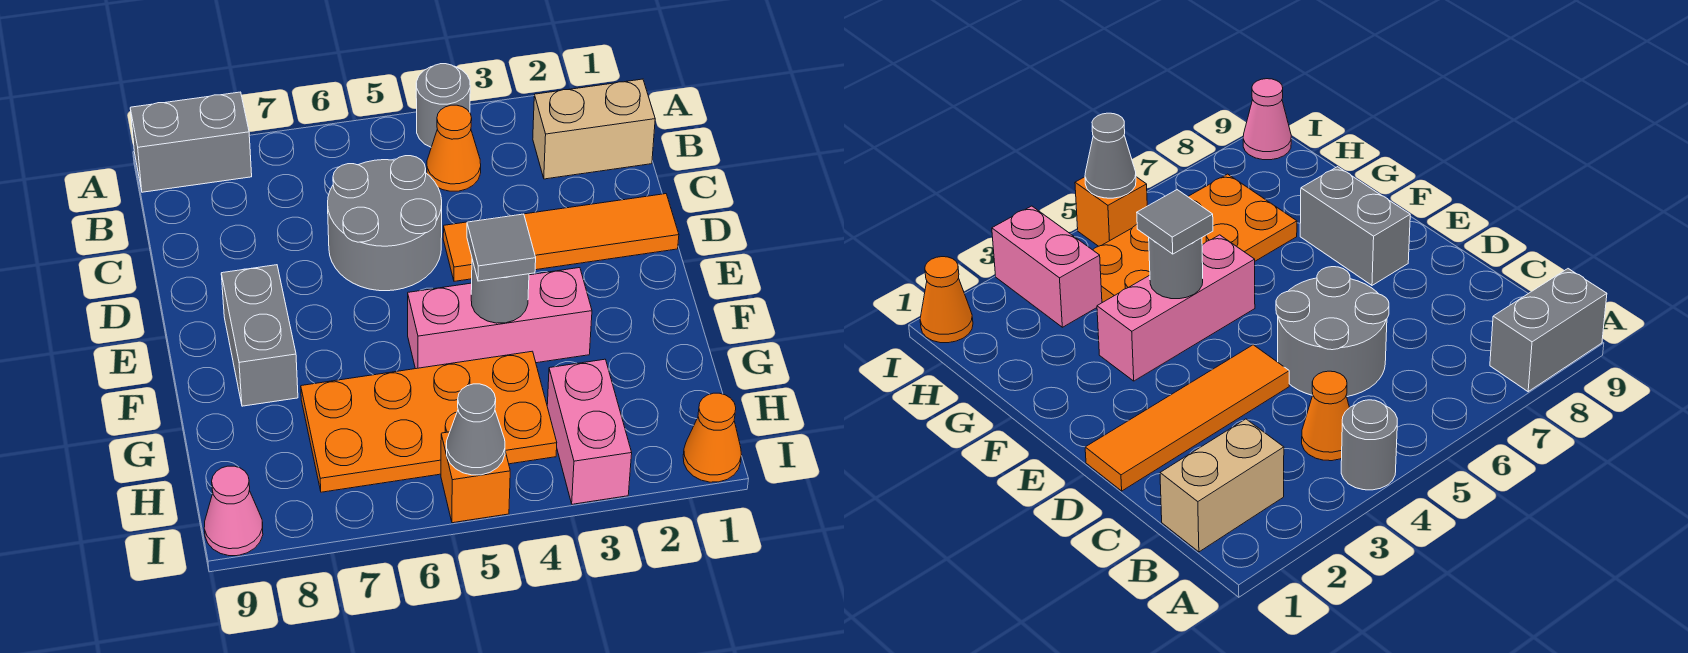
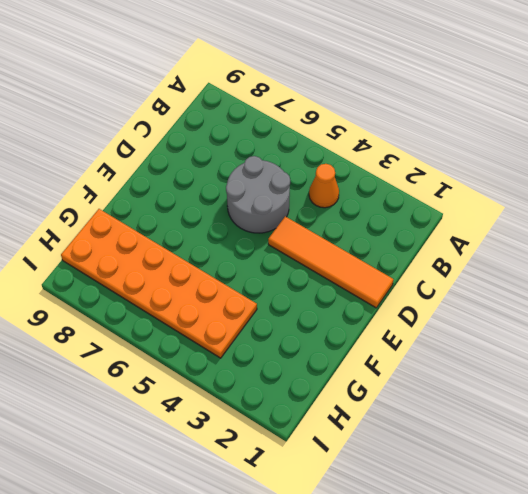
orange plate G4:H9 level 1 -> orange plate G4:H7 level 1
none -> grey round brick A4 level 1
none -> grey brick A8:A9 level 1
none -> tan brick B1:B2 level 1

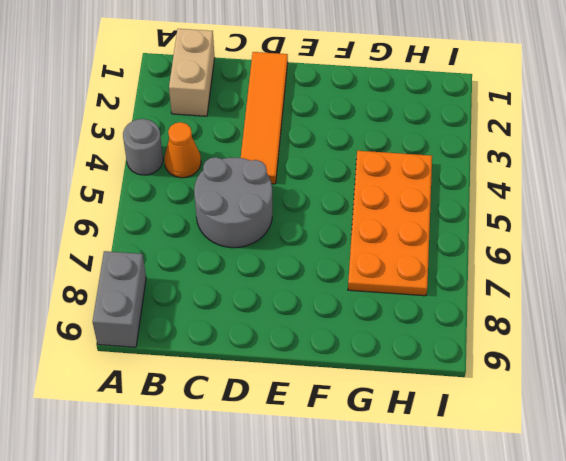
none -> grey brick E8:F8 level 1
none -> pink brick F3:F5 level 1
none -> pink brick H3:I3 level 1

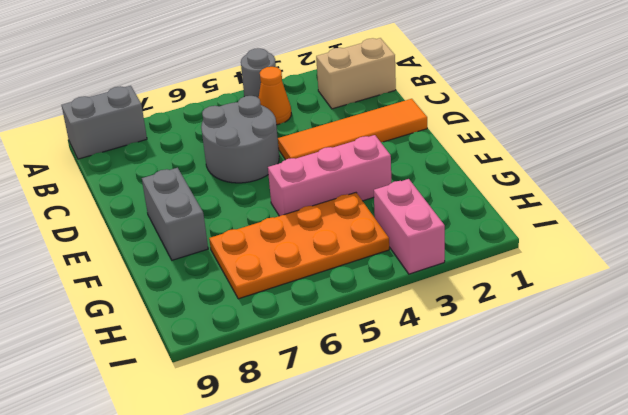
none -> orange cone I1 level 1
none -> orange brick I5 level 1
none -> pink cone I9 level 1

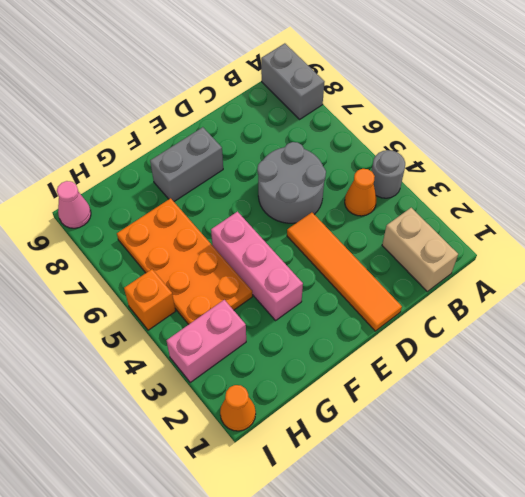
none -> grey round brick F4 level 2
none -> grey cone I5 level 2
none -> grey tile F4 level 3

